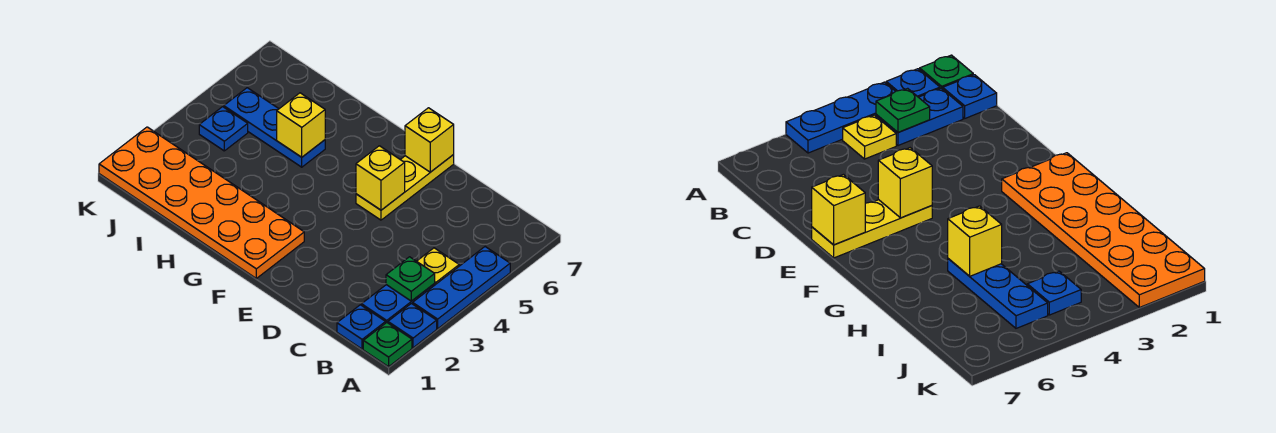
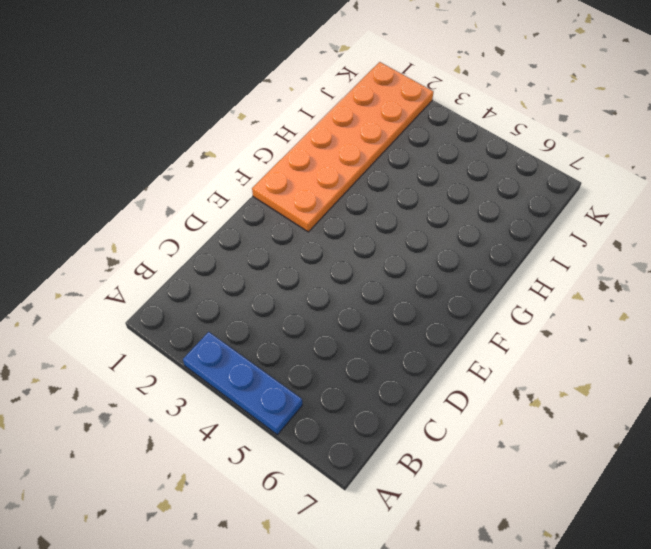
none -> green plate A1 level 1
none -> blue plate A2 level 1
none -> blue plate B1 level 1

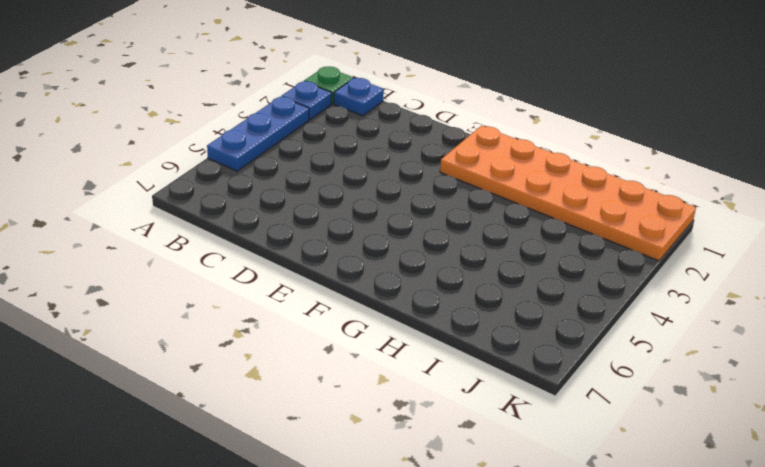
none -> blue plate B2:B3 level 1
none -> yellow plate B4 level 1
none -> yellow plate E5:E7 level 1

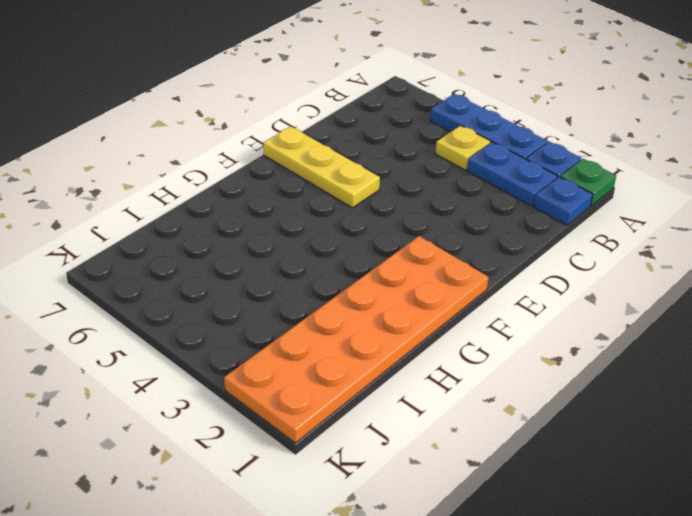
none -> blue plate H5:J5 level 1
none -> blue plate J4 level 1
none -> green plate B3 level 2

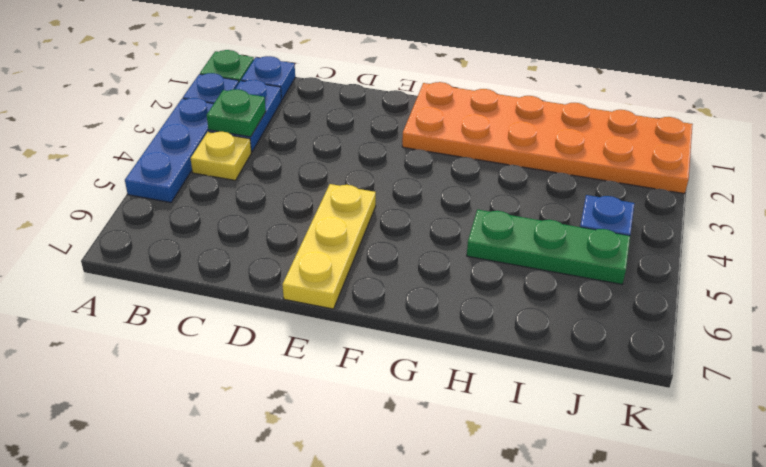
green plate H5:J5 level 1 -> blue plate H5:J5 level 1
none -> yellow brick E5 level 2
none -> yellow brick E7 level 2
none -> yellow brick H5 level 2

